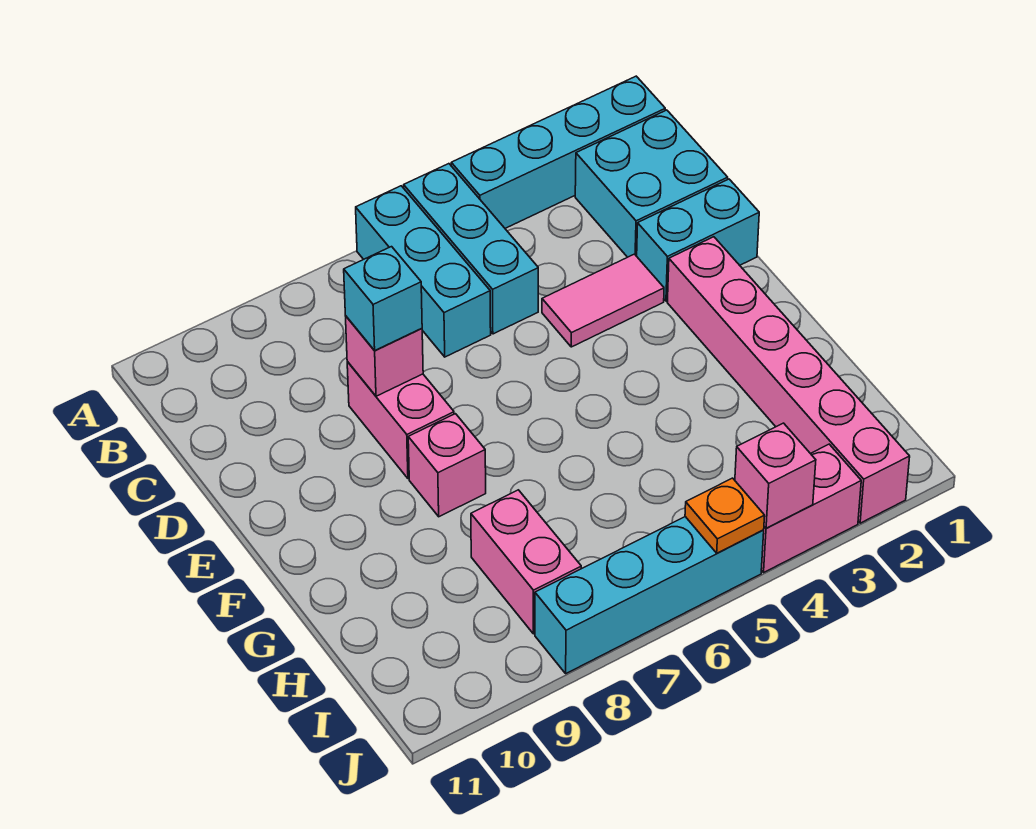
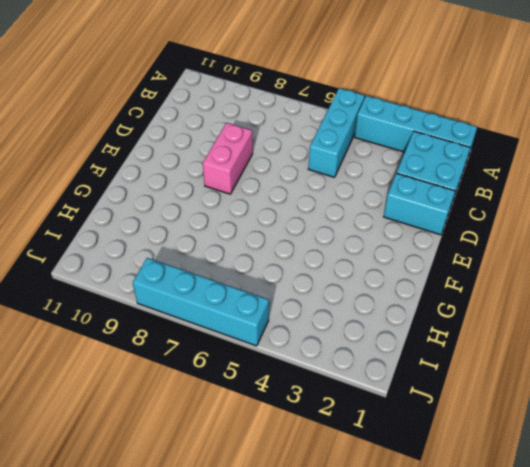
none -> cyan brick A6:C6 level 1
none -> pink tile D3:D4 level 1
none -> pink brick E2:J2 level 1

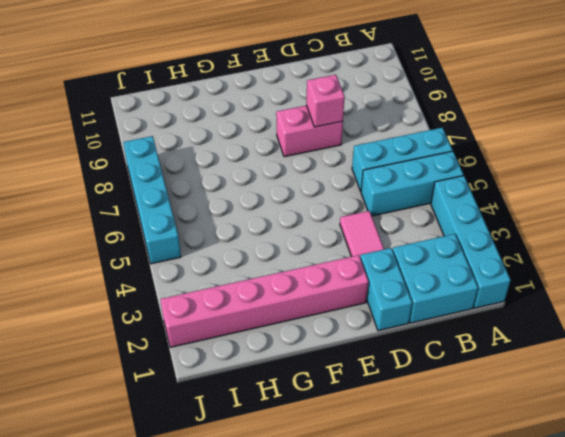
none -> pink brick F8 level 1
none -> pink brick H8:I8 level 1
none -> pink brick J3:J4 level 1

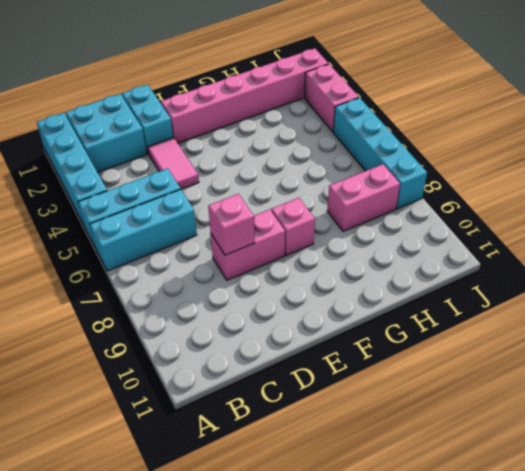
none -> pink brick J4 level 2
none -> orange plate J5 level 2
none -> cyan brick D8 level 3

